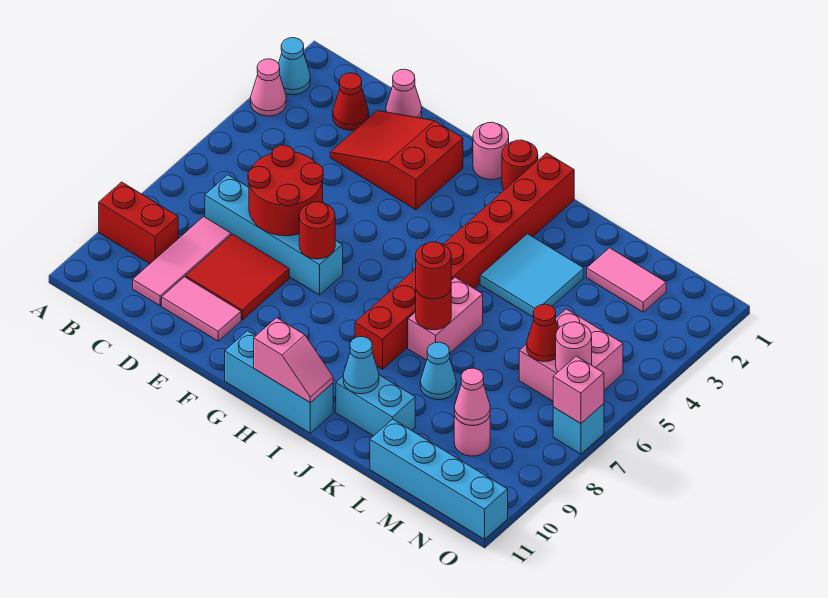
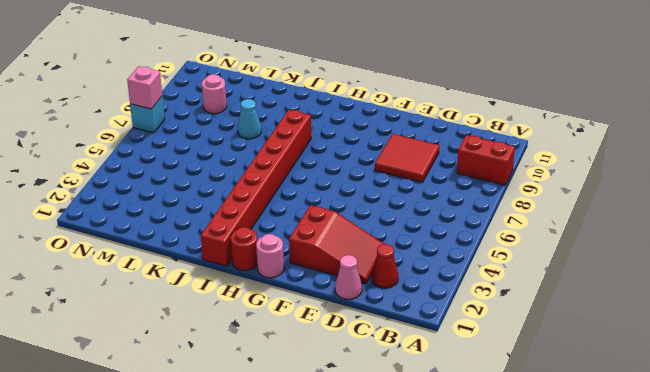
none -> cyan cone A2 level 1
none -> pink cone A3 level 1
none -> cyan brick C7:F7 level 1
none -> pink tile C8:C10 level 1

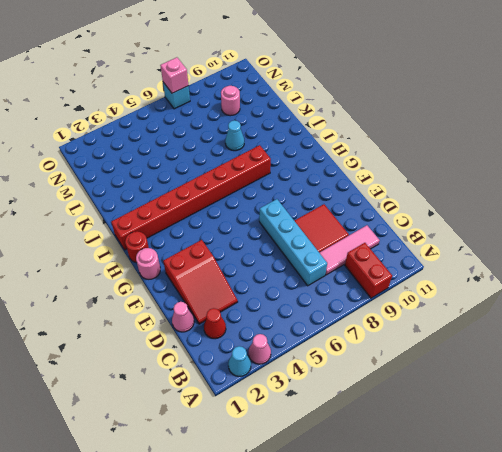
none -> pink tile D10:E10 level 1
none -> cyan brick G11:I11 level 1
none -> cyan tile J3:K4 level 1
none -> pink brick J6:J7 level 1

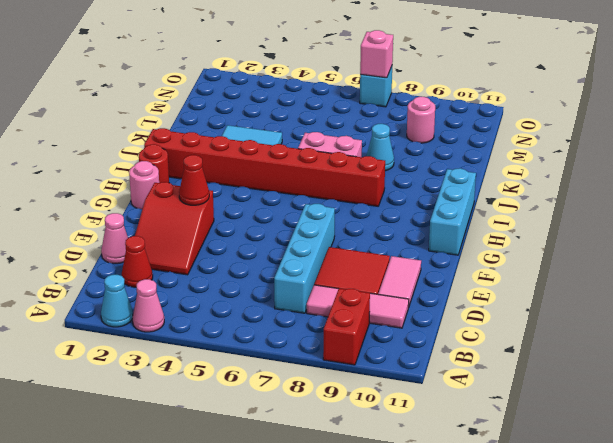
red cone F3 level 2 -> red cone M6 level 2
none -> cyan brick J10:K10 level 1
none -> pink tile L2:M2 level 1
none -> cyan brick L11:O11 level 1
none -> pink brick M5:N6 level 1

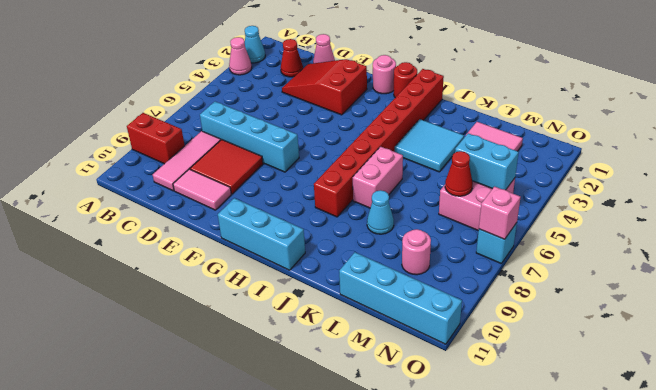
cyan brick M5:N5 level 2 -> cyan brick J10:K10 level 1
none -> red round brick D6:E7 level 2
none -> red round brick F7 level 2
none -> pink slope H11:I11 level 2 top H
none -> red round brick J7 level 2

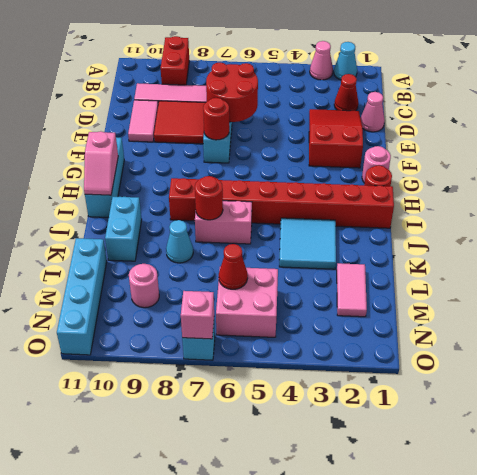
none -> cyan cone J10 level 2
none -> pink cone M9 level 2
none -> pink round brick N6 level 2
none -> red round brick J7 level 3

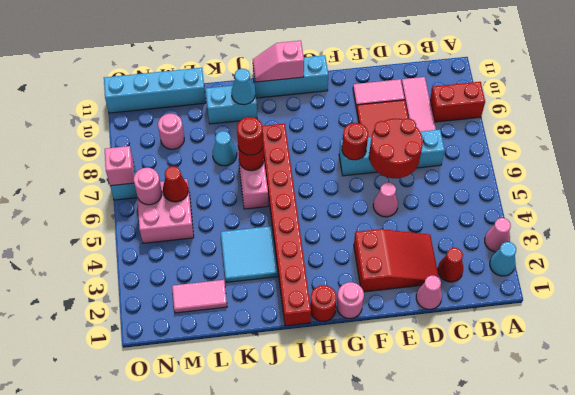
pink cone E5 level 1 -> pink cone M9 level 2

